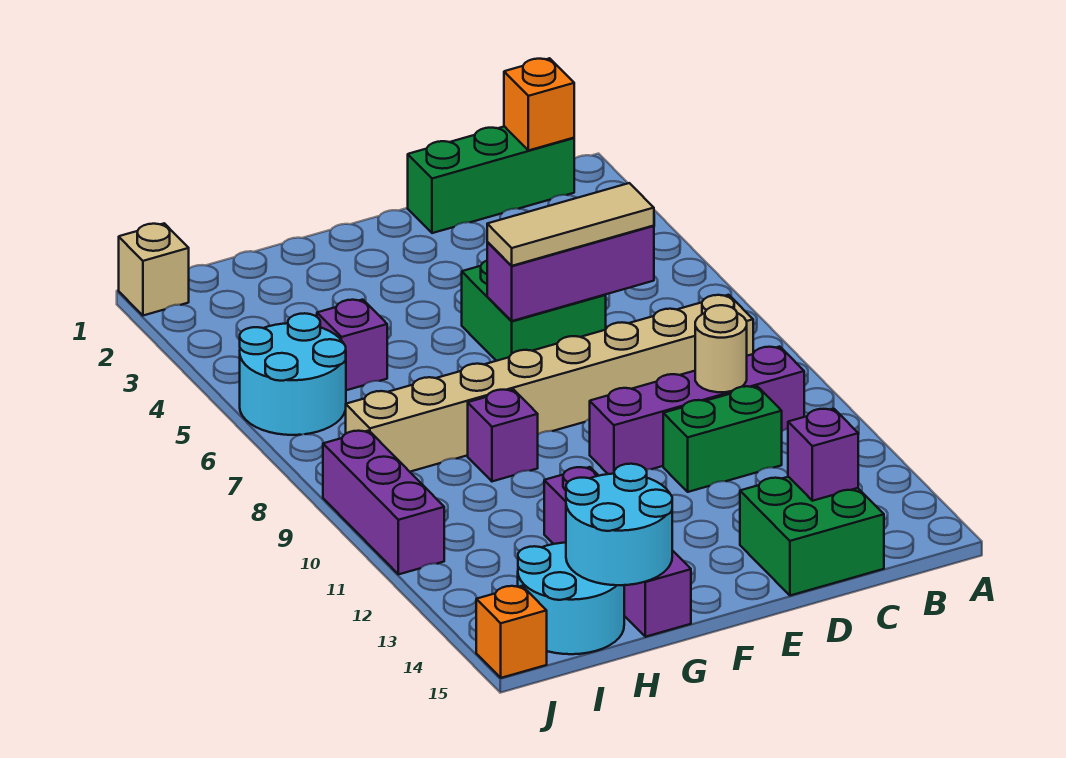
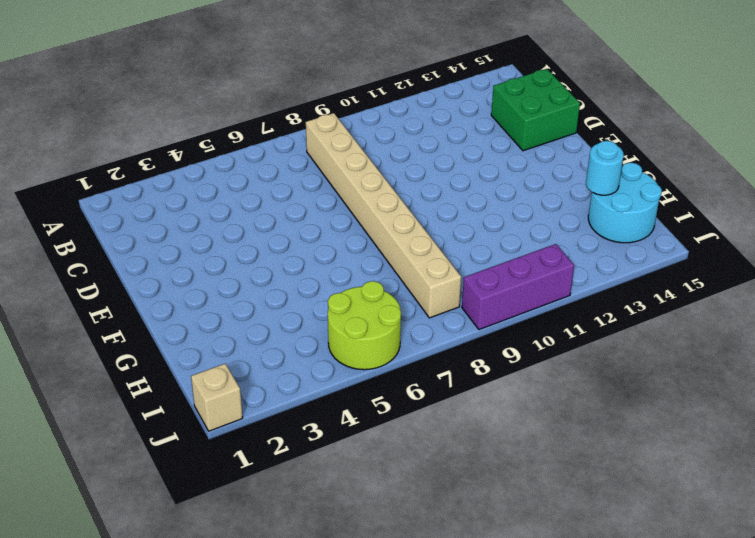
cyan round brick H14 level 2 -> cyan round brick G14:H15 level 2
lime round brick I5:J6 level 1 -> cyan round brick I5:J6 level 1
none -> green brick B1:D1 level 1
none -> purple brick B10:E10 level 1
none -> green brick C11:D11 level 1

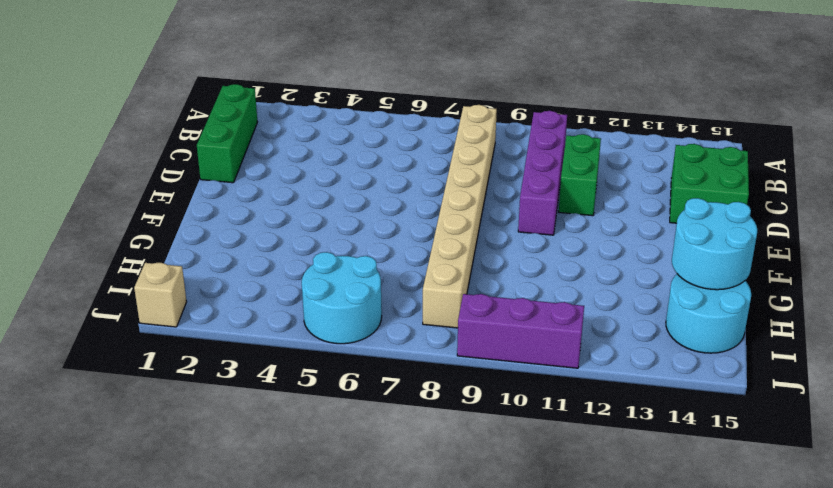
none -> green brick D5:E6 level 1
none -> purple brick G9 level 1
none -> purple brick G12:G15 level 1

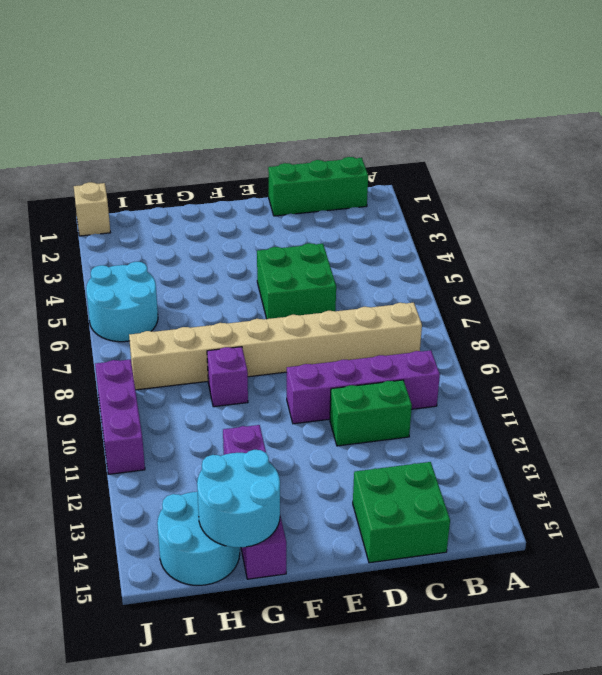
none -> purple brick H5 level 1
none -> orange brick J15 level 1
none -> orange brick B1 level 2

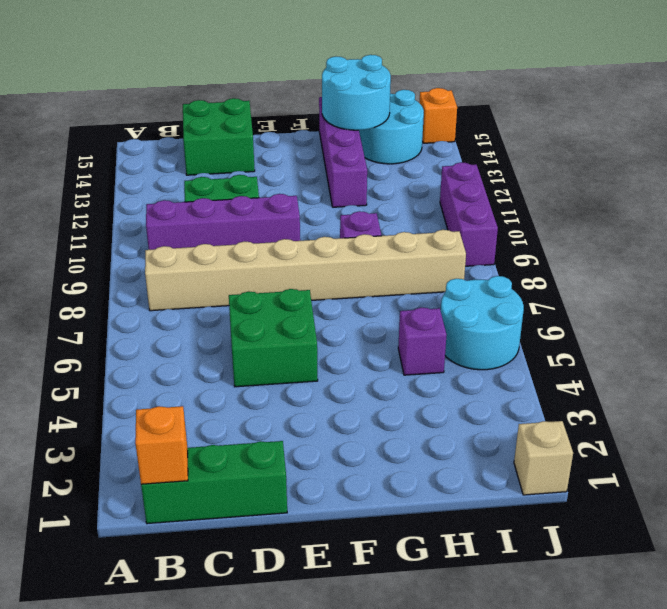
none -> purple brick C6:E6 level 2
none -> tan round brick C10 level 2
none -> purple brick C14 level 2

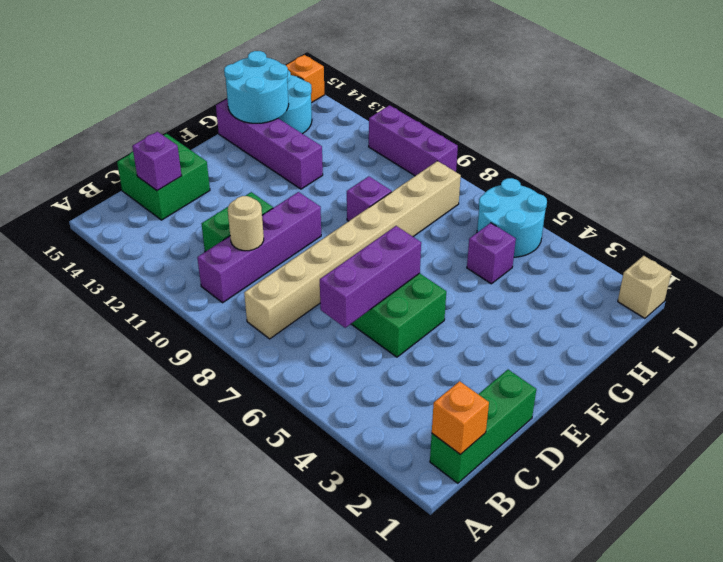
none -> tan tile C6:E6 level 3

